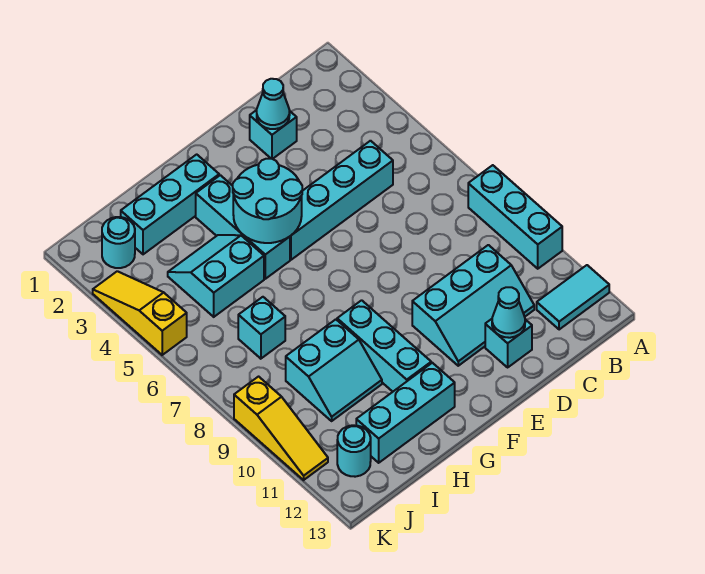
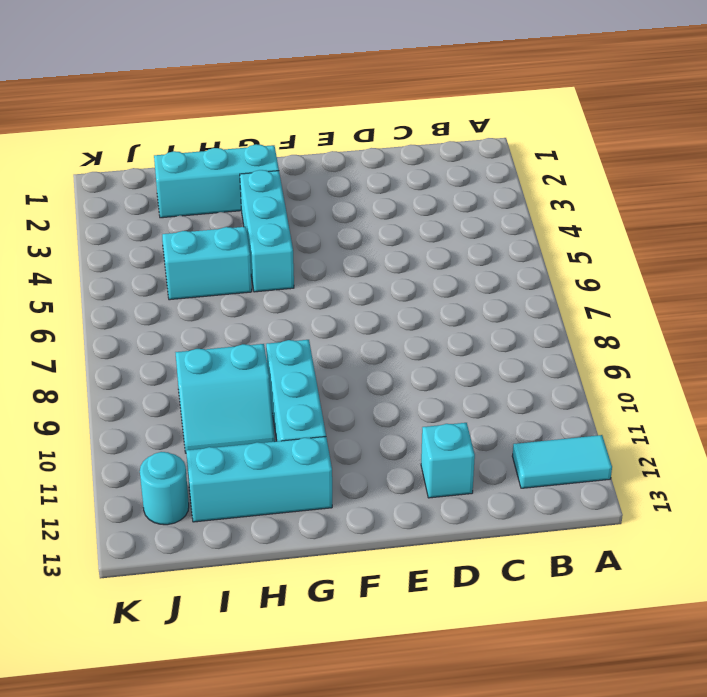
none -> cyan brick A8:A10 level 1
none -> cyan brick C5:F5 level 1
none -> cyan slope C10:E11 level 1 top 10

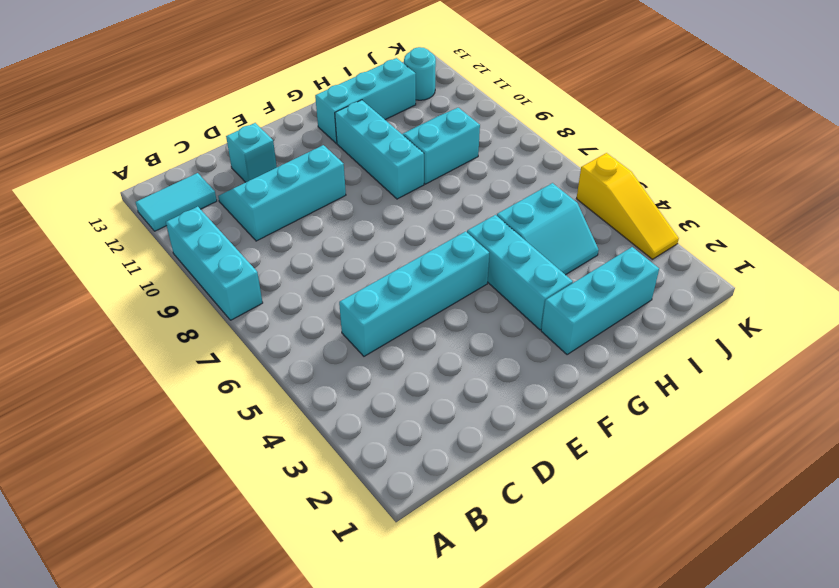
none -> cyan brick D2 level 1
none -> cyan brick I7 level 1
none -> cyan round brick J2 level 1

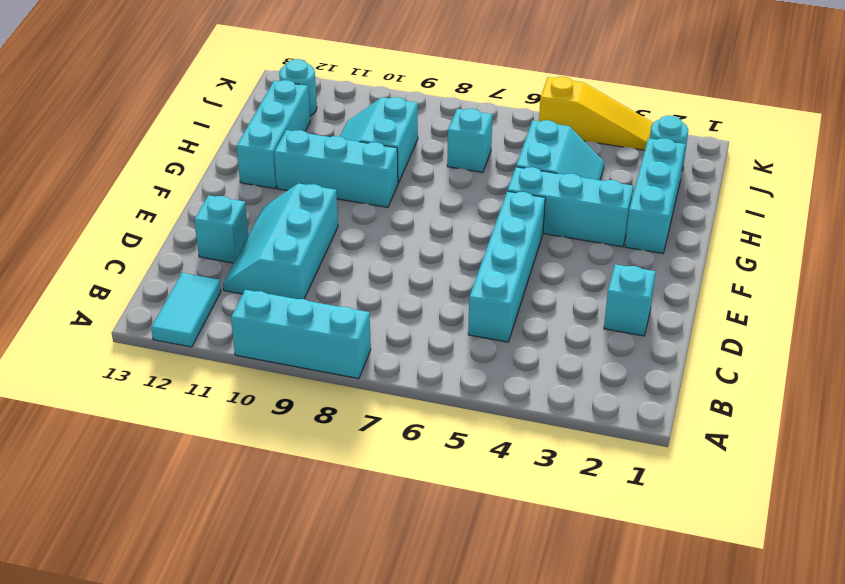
none -> yellow slope K9:K11 level 1 top 9
none -> cyan cone D2 level 2
none -> cyan cone D12 level 2

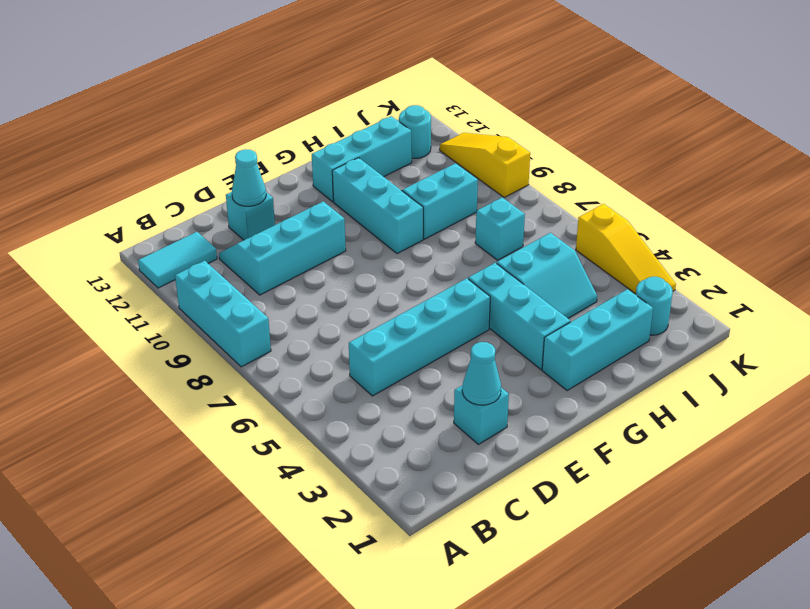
none -> cyan round brick F4:G5 level 2

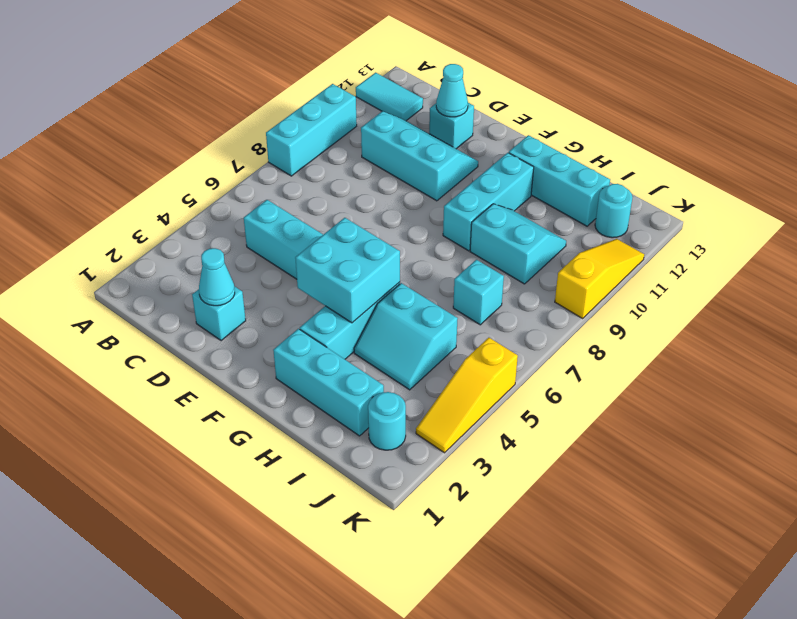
cyan brick F4:G5 level 2 -> cyan round brick F4:G5 level 2

